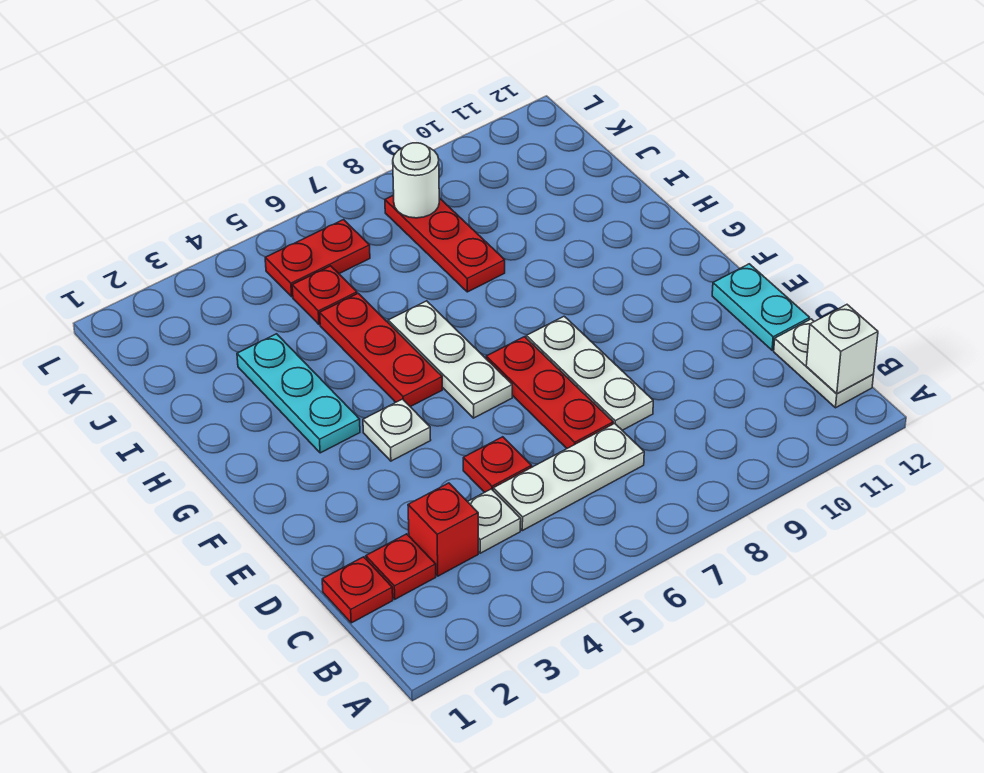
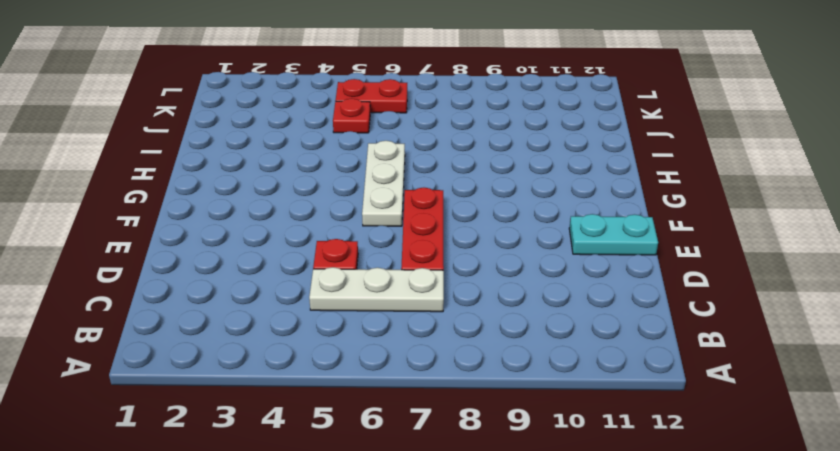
cyan plate E11:E12 level 1 -> cyan plate D12:E12 level 1
none -> white plate B12:C12 level 1
none -> red plate C1 level 1
none -> red plate C2 level 1

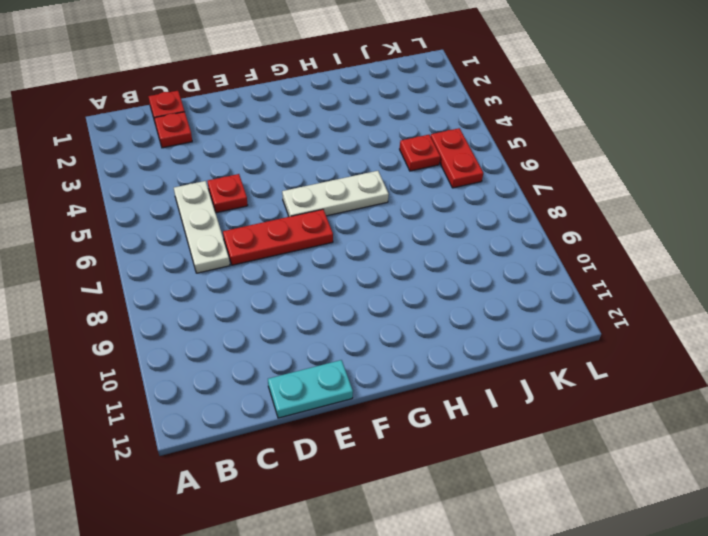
none -> white plate B12:C12 level 1
none -> red brick C3 level 1
none -> white plate C4 level 1

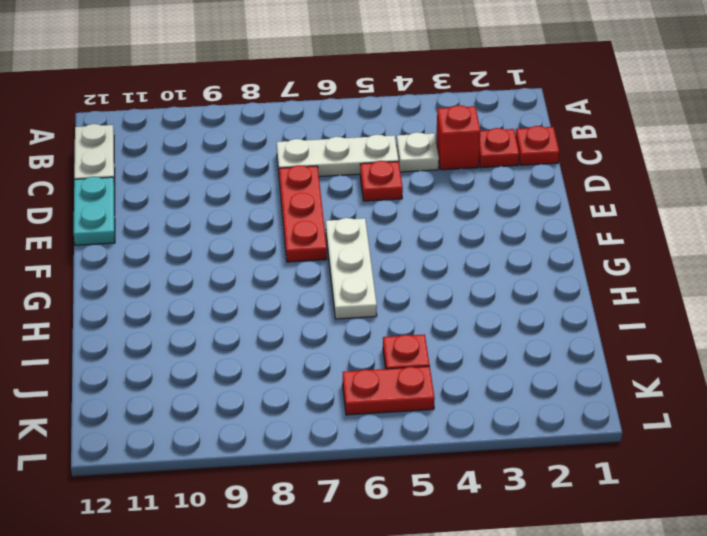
none -> white plate D8:F8 level 1
none -> white plate F4 level 1
none -> cyan plate G3:I3 level 1

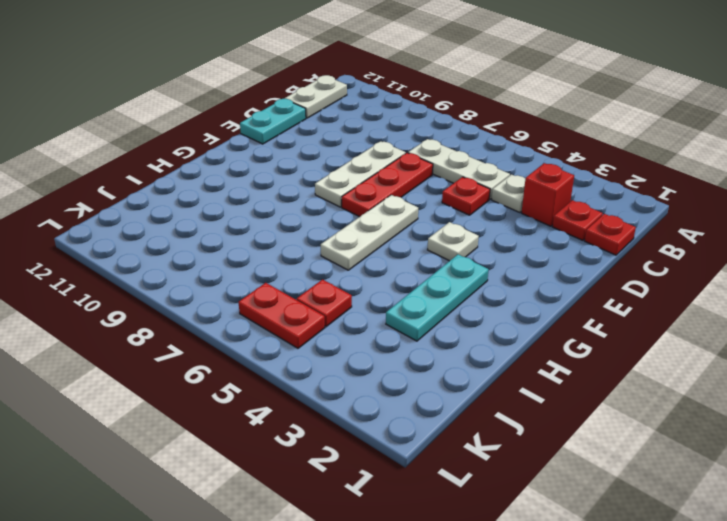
none -> red plate G5:I5 level 1
none -> red plate I8:K8 level 1
none -> white brick B12 level 2

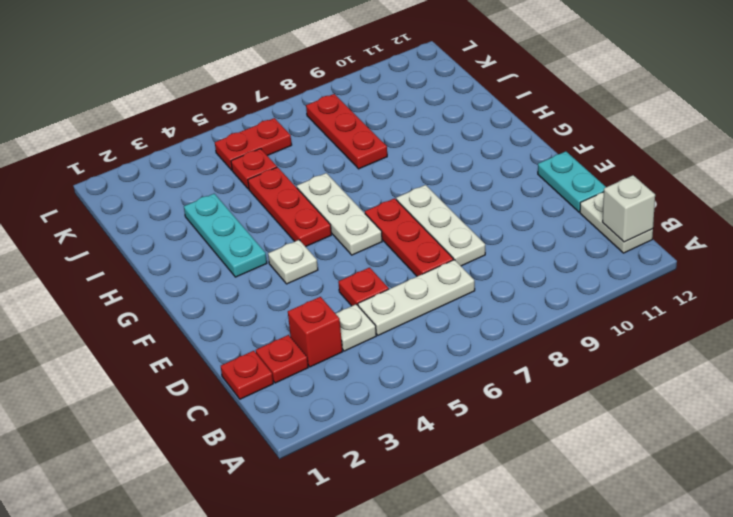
none -> white round brick K8 level 2

